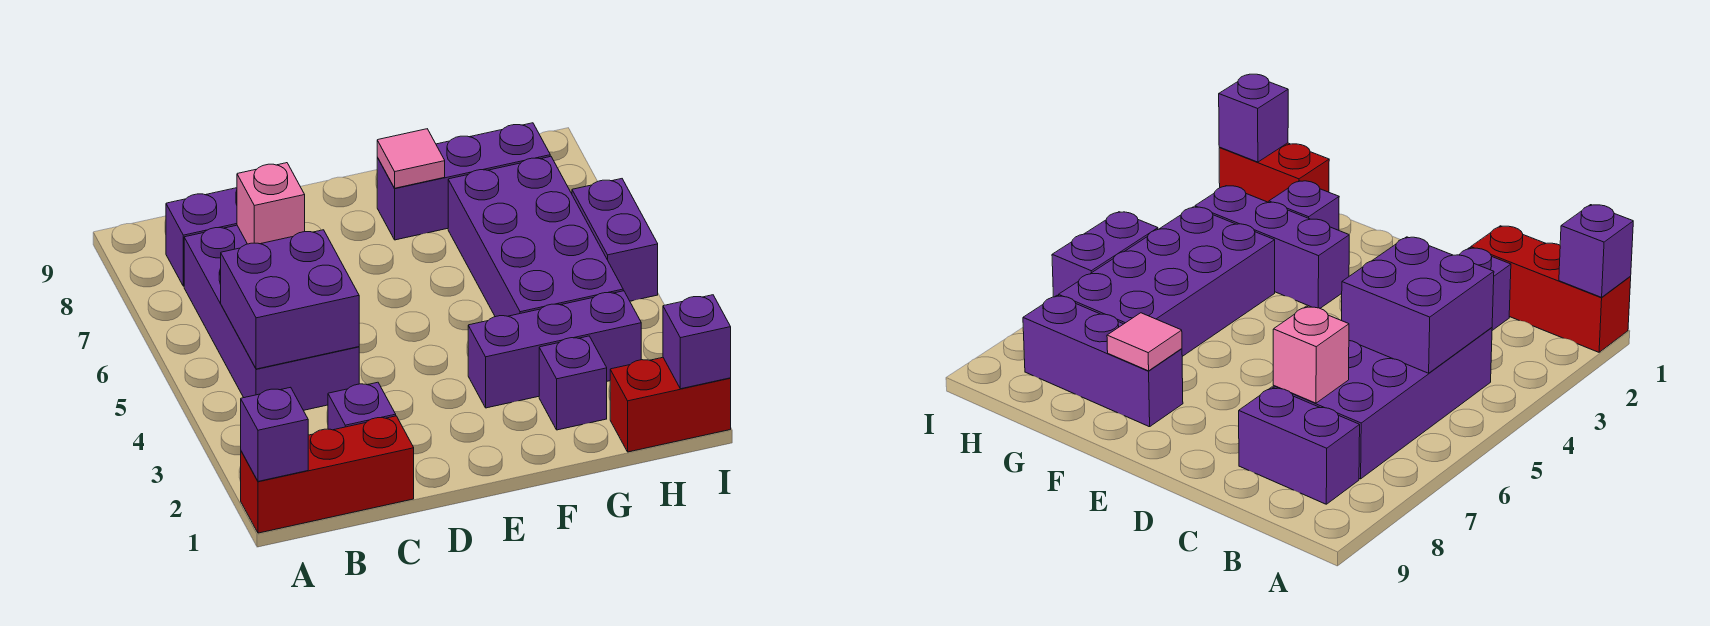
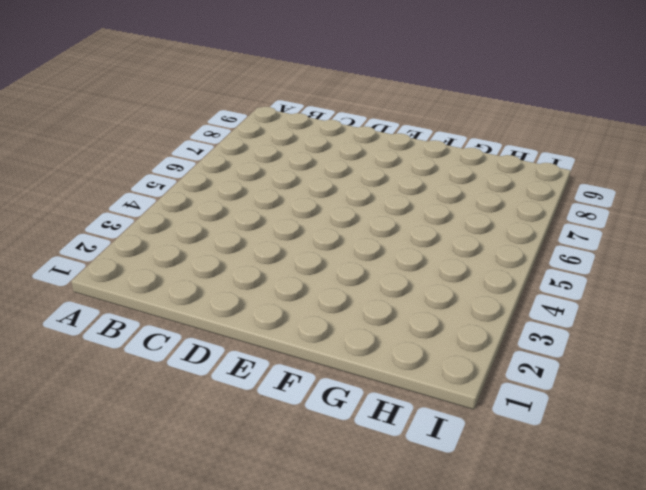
none -> red brick A1:C1 level 1
none -> purple brick B4:C7 level 1
none -> purple brick B8:C8 level 1

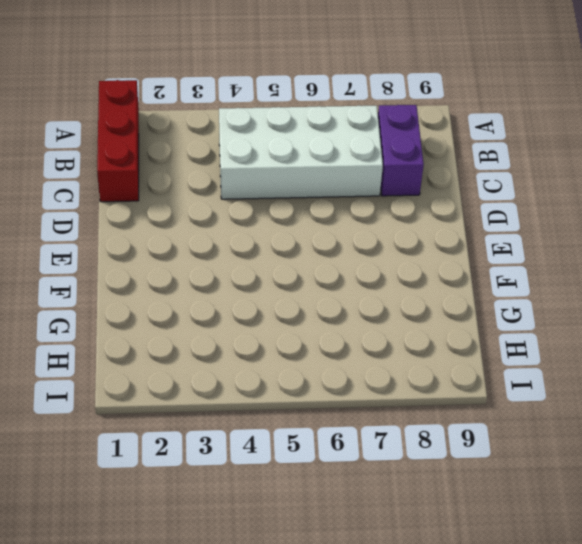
white brick B4:C7 level 1 -> purple brick B4:C7 level 1
none -> purple brick C2 level 1
none -> purple brick F3:H3 level 1
none -> purple brick F8:H8 level 1

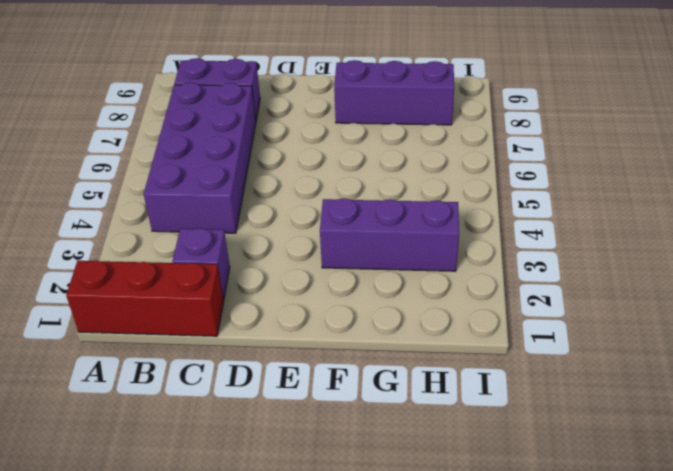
none -> purple brick G2 level 1
none -> purple brick G4:H7 level 1
none -> red brick H1:I1 level 1

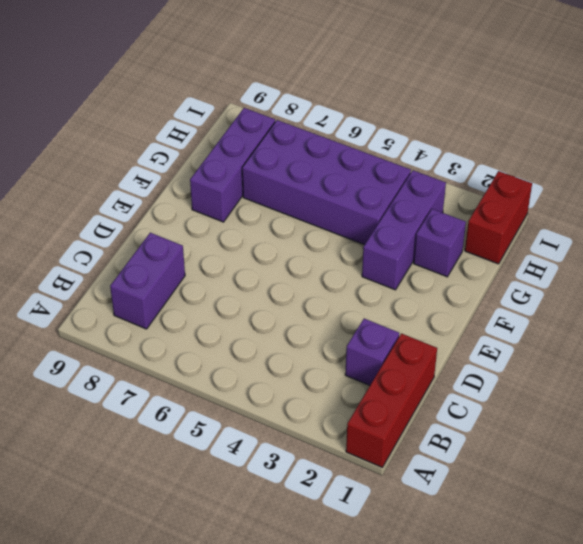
none -> purple brick B4:C7 level 1
none -> purple brick I5:I6 level 1
none -> purple brick A1 level 2

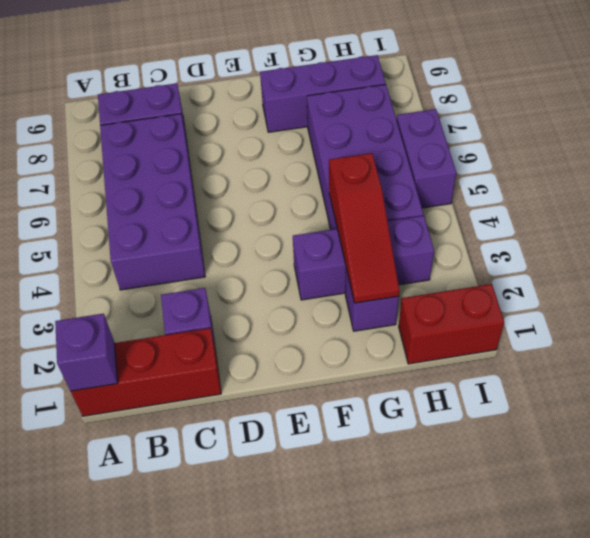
red slope G2:G4 level 2 top 4 -> none
none -> purple brick B4:C5 level 2
none -> pink brick C7 level 2
none -> pink tile F8 level 2

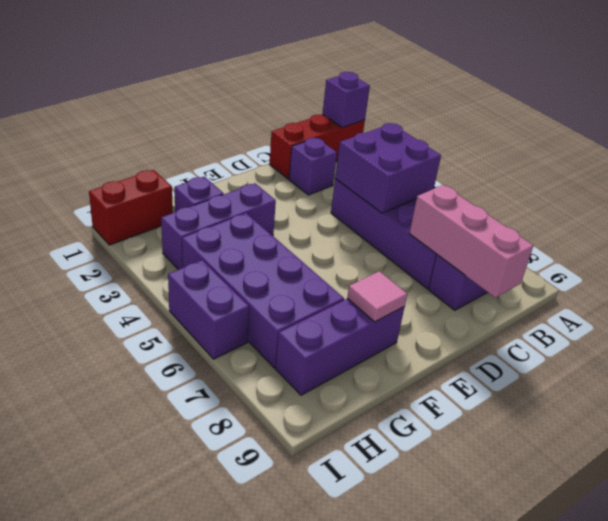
pink brick C7:C9 level 2 -> pink brick C7 level 2
none -> purple brick I1 level 2

